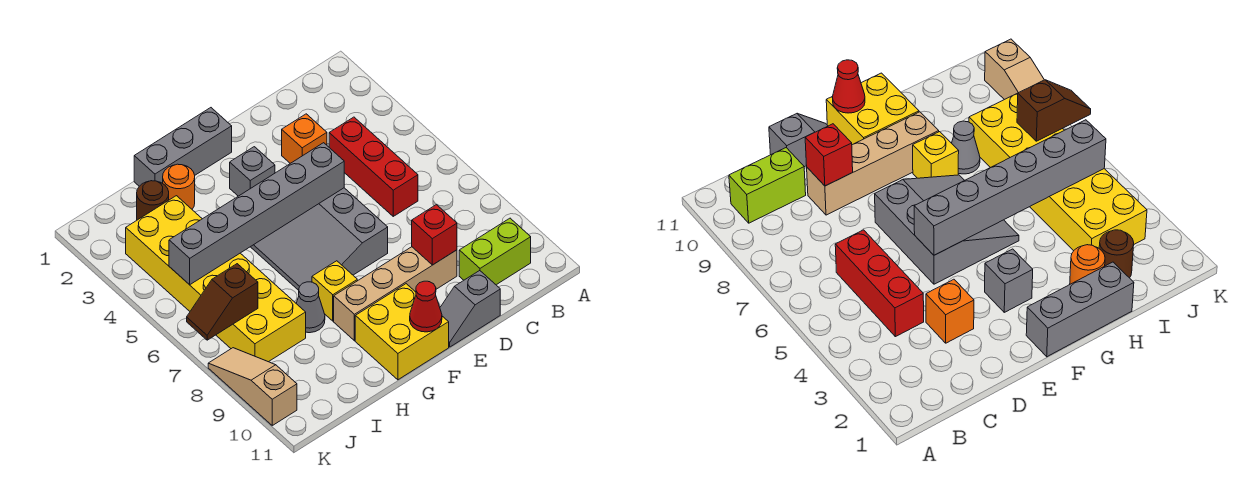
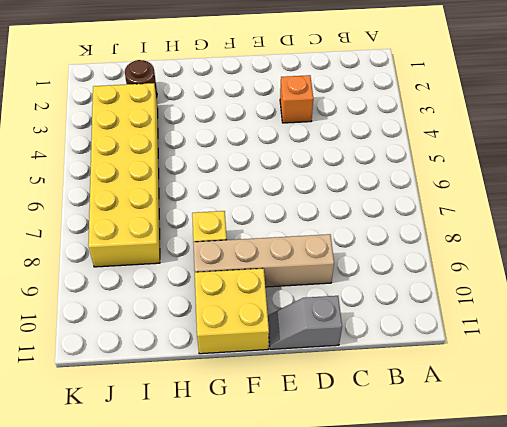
none -> lime brick B10:C10 level 1
none -> red brick C4:C6 level 1
none -> grey slope E5:G7 level 1 top E

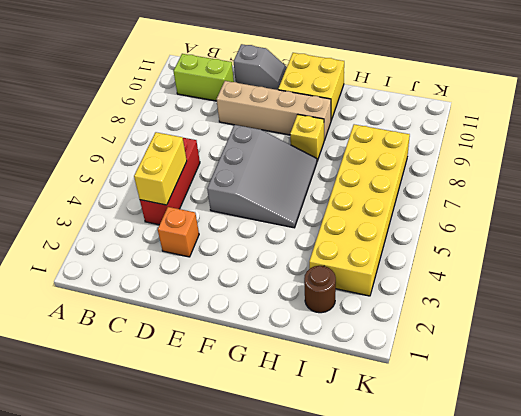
yellow brick C4:C5 level 2 -> none
none -> grey brick F1:H1 level 1
none -> grey brick F3 level 1
none -> orange round brick H2 level 1

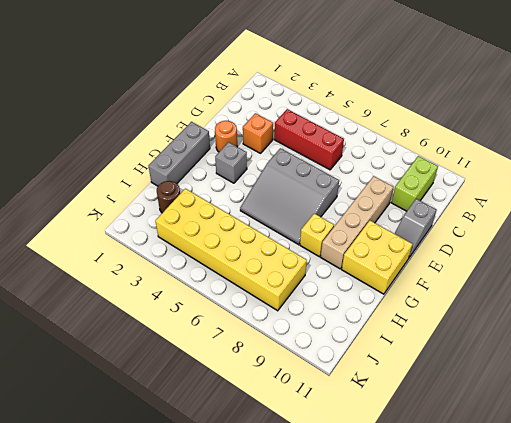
orange round brick E2 level 1 -> orange round brick H2 level 1
none -> grey cone H8 level 1
none -> tan slope K8:K10 level 1 top 10
none -> red brick D9 level 2

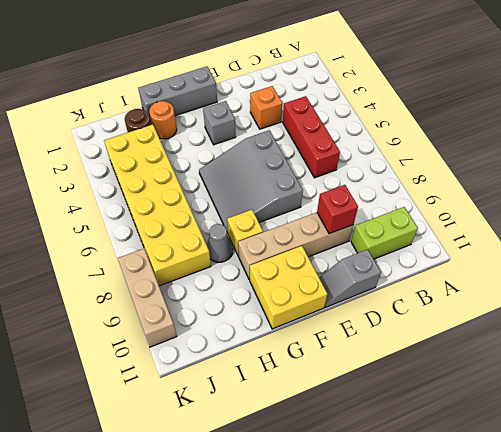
tan brick K8:K10 level 1 -> tan slope K8:K10 level 1 top 10
none -> grey brick E5:J5 level 2
none -> red cone F11 level 2
none -> brown slope J7:K7 level 2 top J

